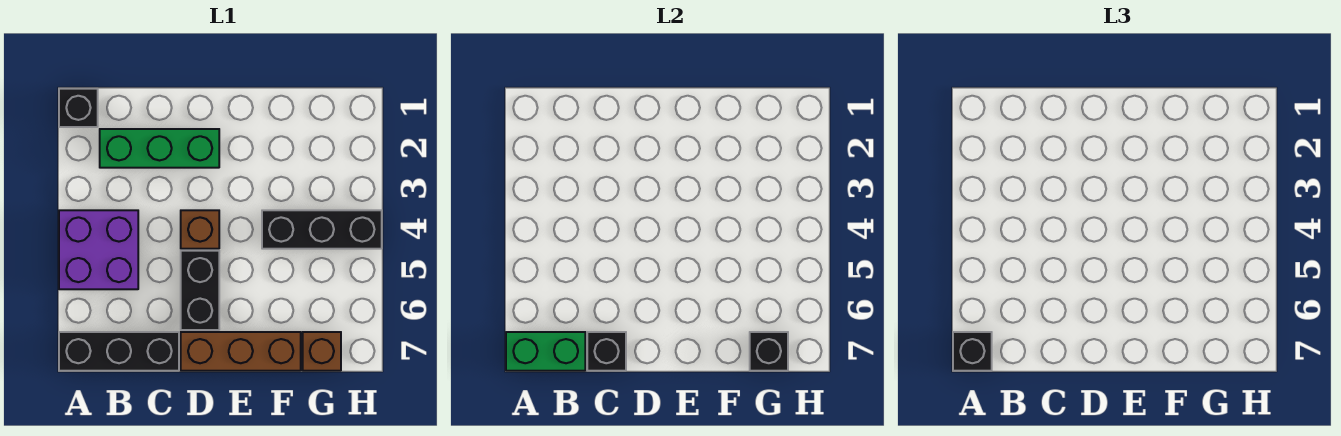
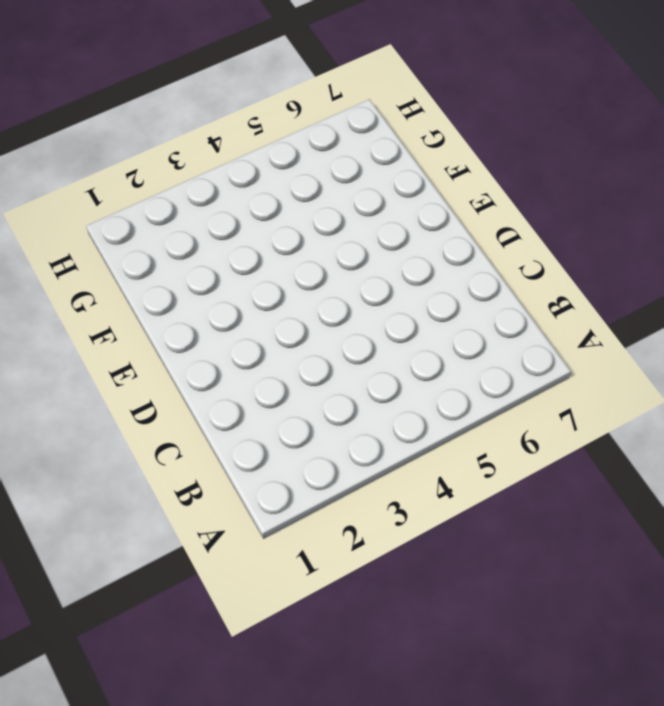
none -> black brick A1 level 1
none -> purple brick A4:B5 level 1
none -> black brick A7:C7 level 1

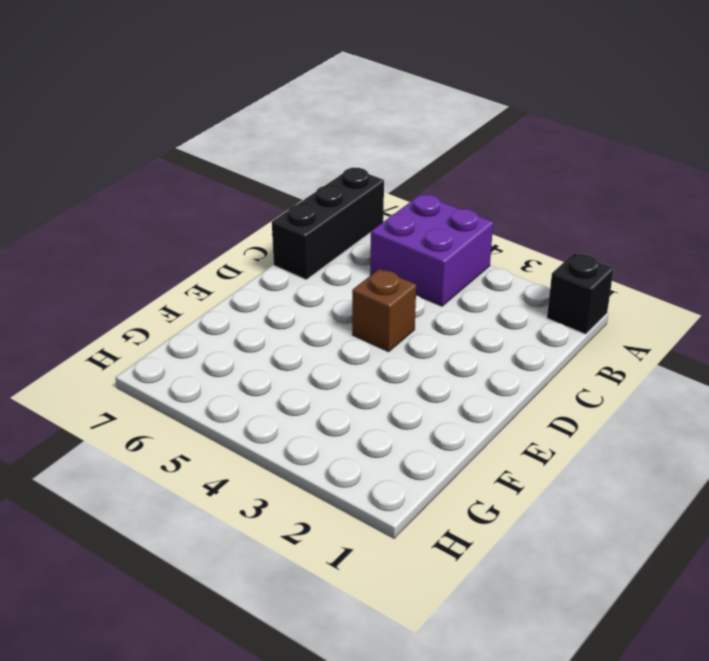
none -> green brick B2:D2 level 1
none -> black brick D5:D6 level 1
none -> brown brick D7:F7 level 1

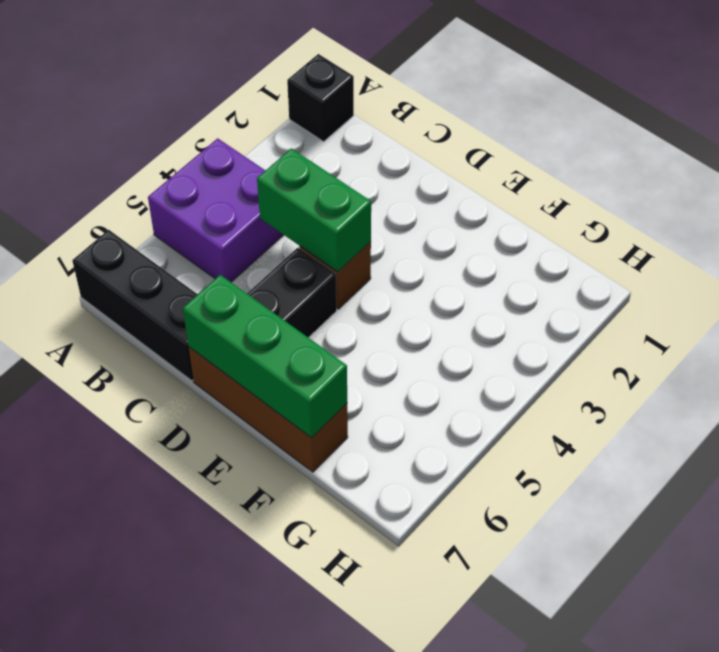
green brick C4:D4 level 2 -> green brick A7:B7 level 2
green brick D7:F7 level 2 -> green brick B2:D2 level 1
none -> black brick F4:H4 level 1
none -> brown brick G7 level 1
none -> black brick C7 level 2

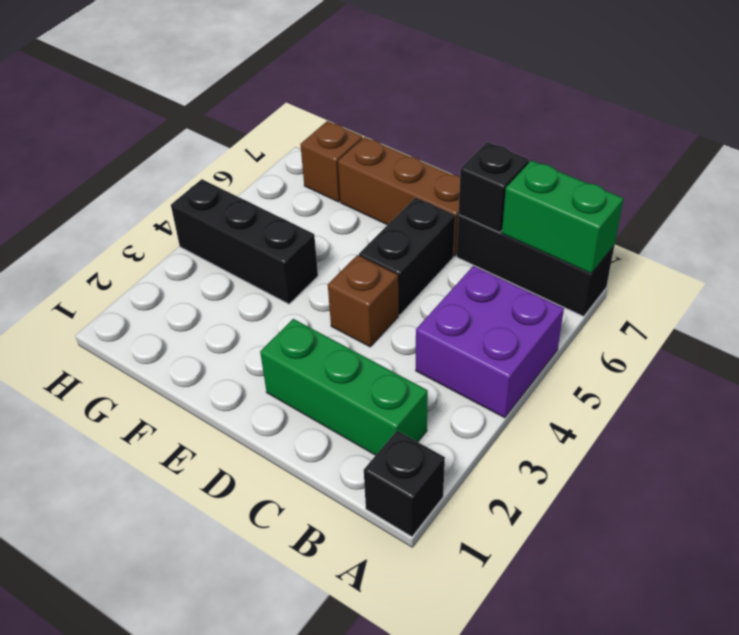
none -> black brick G7 level 2
none -> black brick A7 level 3

